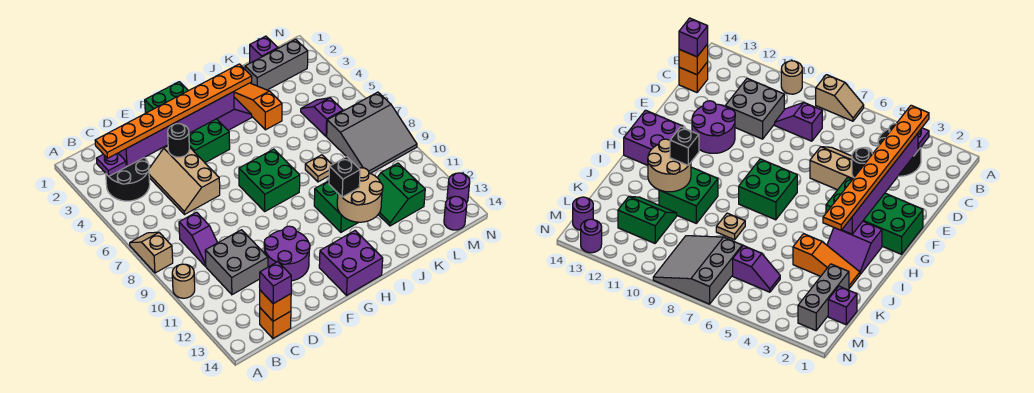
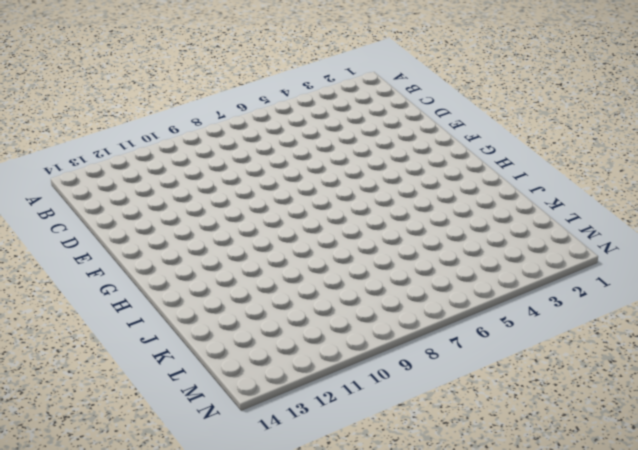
none -> tan slope A7:A8 level 1 top 8
none -> tan round brick A10 level 1
none -> black round brick B3:C4 level 1
none -> purple slope C8:C9 level 1 top 8

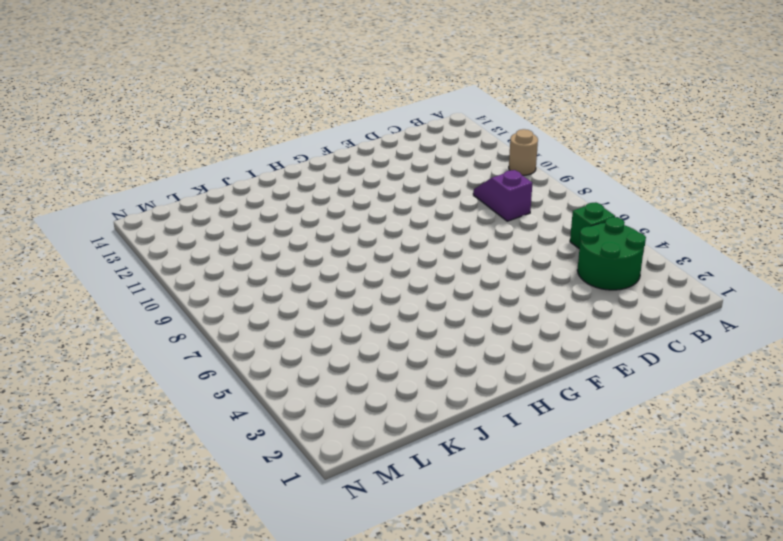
green round brick B3:C4 level 1 -> black round brick B3:C4 level 1
green brick B5 level 1 -> none
none -> tan slope A7:A8 level 1 top 8
none -> grey brick C10:D11 level 1
none -> orange brick C14 level 1
none -> tan slope D4:E6 level 1 top E

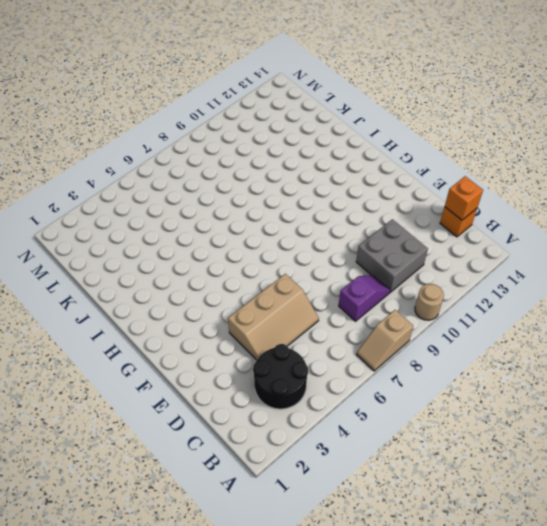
none -> purple round brick E11:F12 level 1
none -> green brick F1:G4 level 1
none -> green brick G7:H8 level 1
none -> purple brick G13:H14 level 1

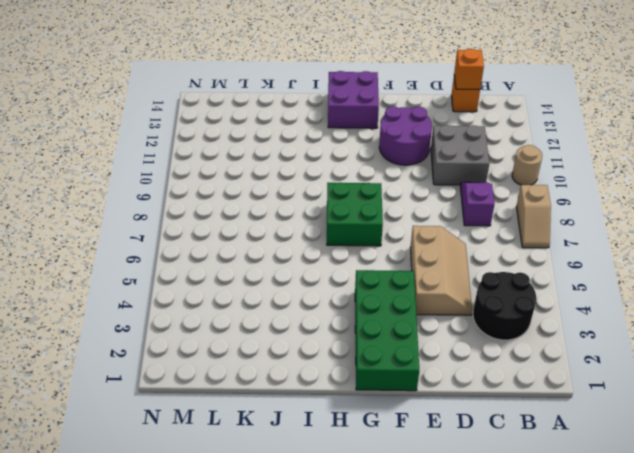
none -> purple slope H2:I3 level 1 top H
none -> green brick I10:J11 level 1
none -> orange slope J2:J4 level 1 top 4
none -> tan plate J8 level 1

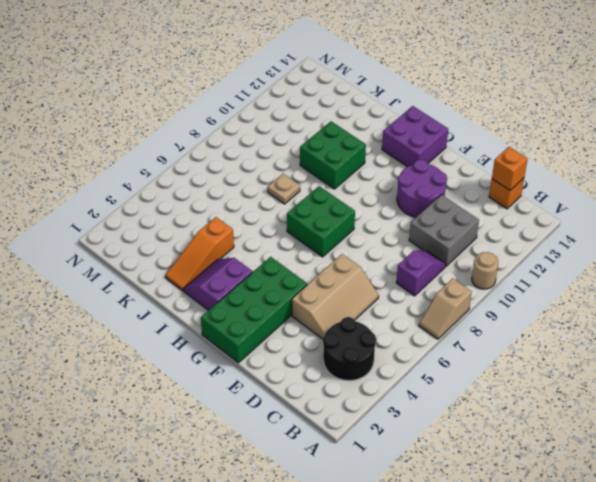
none -> grey brick K2:M2 level 1
none -> green slope K11:L12 level 1 top L
none -> purple brick L1 level 1
none -> purple slope L5:L6 level 1 top 6

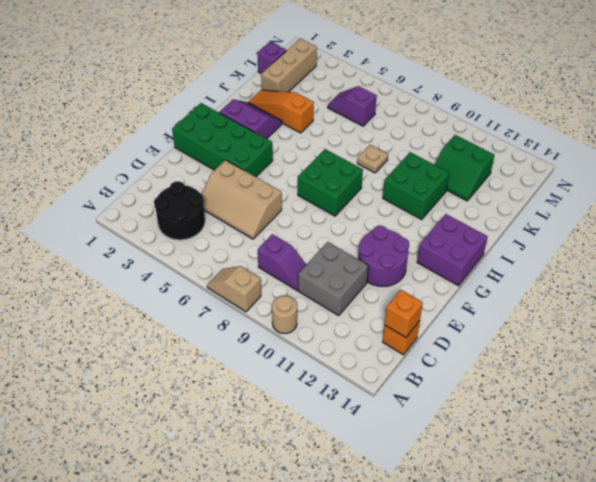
tan brick K2:M2 level 1 -> grey brick K2:M2 level 1
none -> grey slope L7:N9 level 1 top 7
none -> purple round brick M14 level 1
none -> purple round brick N13 level 1
none -> purple plate B3 level 2

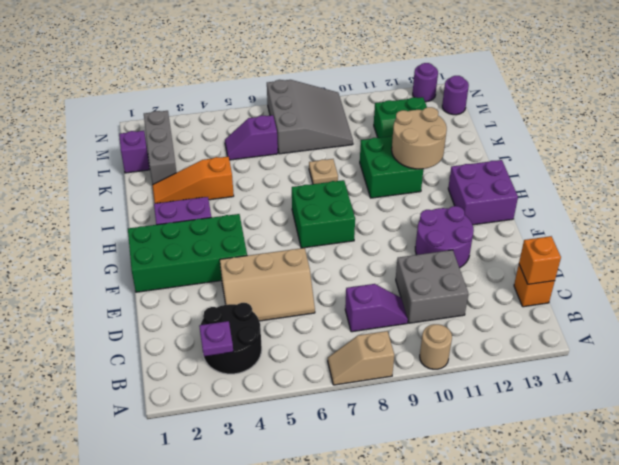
none -> purple brick C3:H3 level 2
none -> black round brick E4 level 2
none -> orange plate B3:I3 level 3
none -> purple brick C14 level 3

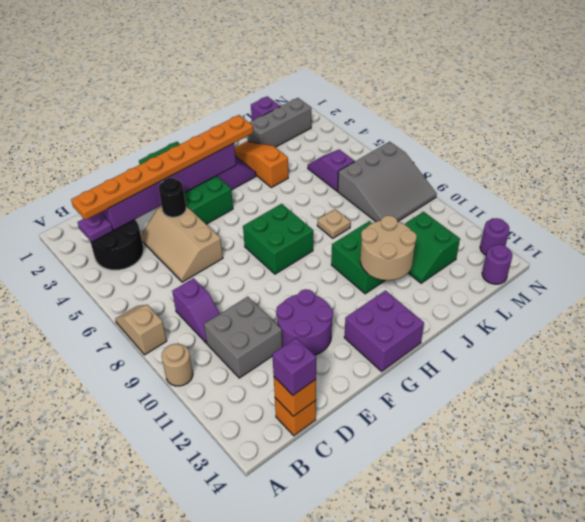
none -> black brick I11 level 3

